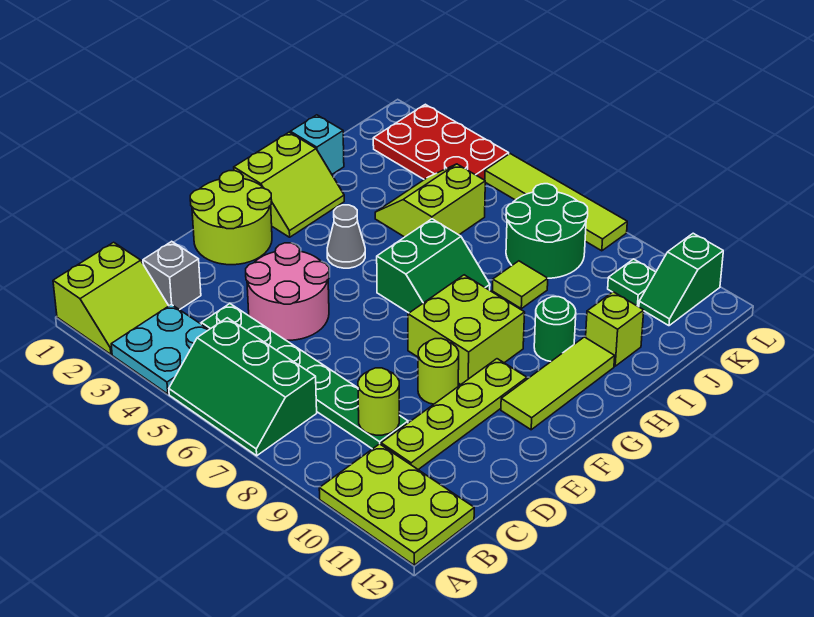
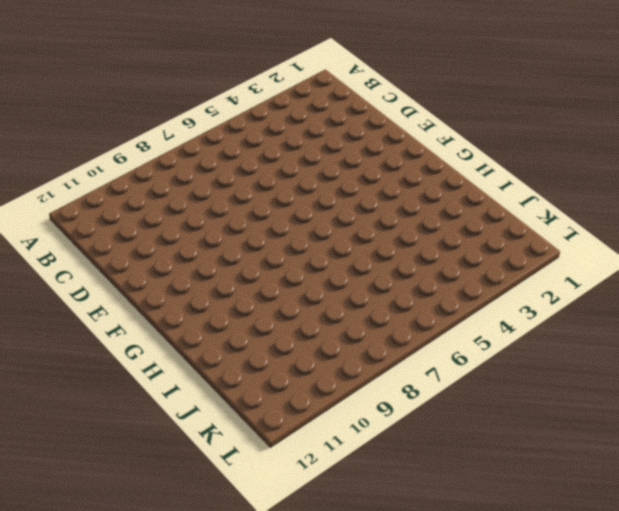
none -> lime slope A1:B2 level 1 top 1
none -> cyan plate A3:B4 level 1
none -> green slope A5:B7 level 1 top B

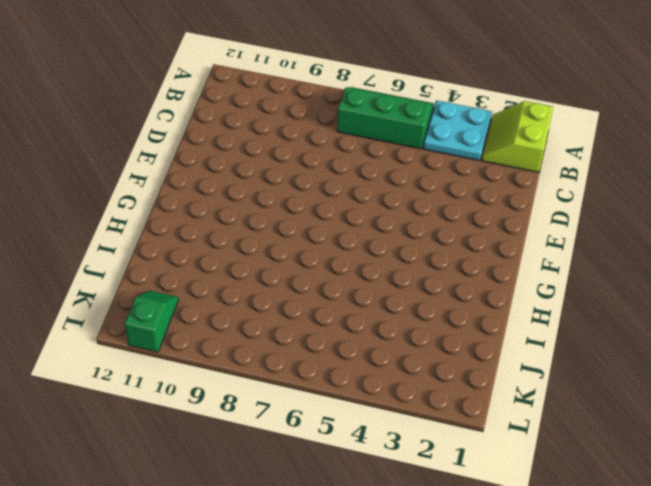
none -> lime plate A10:B12 level 1
none -> grey brick C2 level 1
none -> green plate C4:C9 level 1

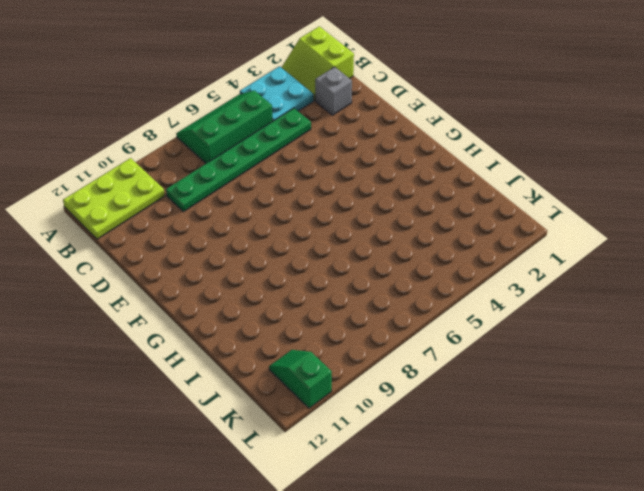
none -> lime plate C10:F10 level 1
none -> pink round brick D4:E5 level 1
none -> lime round brick E1:F2 level 1

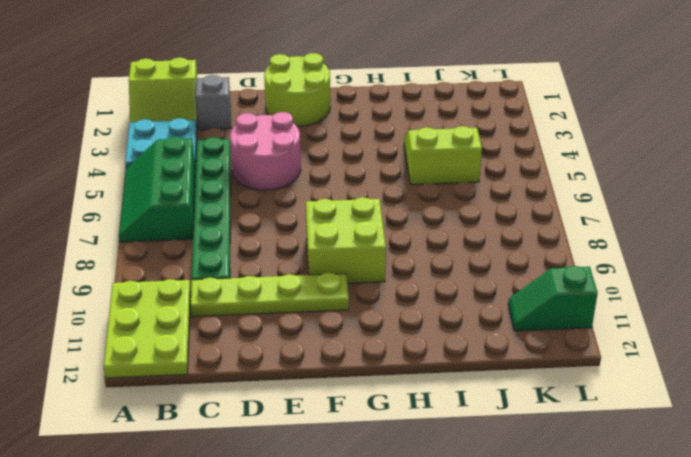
none -> lime round brick E9 level 1
none -> lime tile F11:H11 level 1
none -> lime slope G1:H2 level 1 top 1

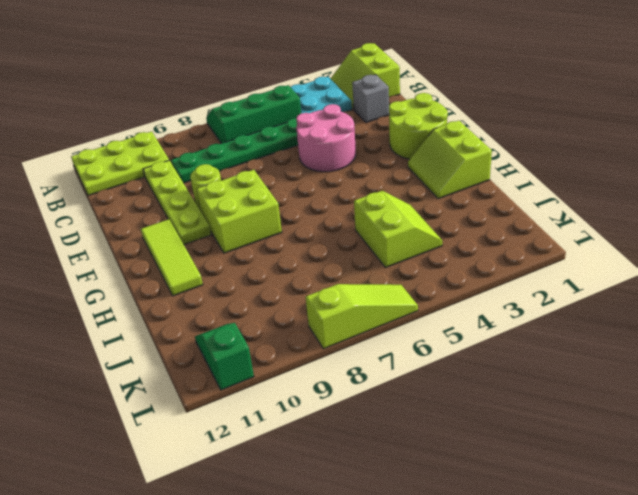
lime slope L6:L8 level 1 top 8 -> lime tile L5:L8 level 1
none -> grey cone G4 level 1
none -> green slope G6:H7 level 1 top 6
none -> green round brick H10 level 1

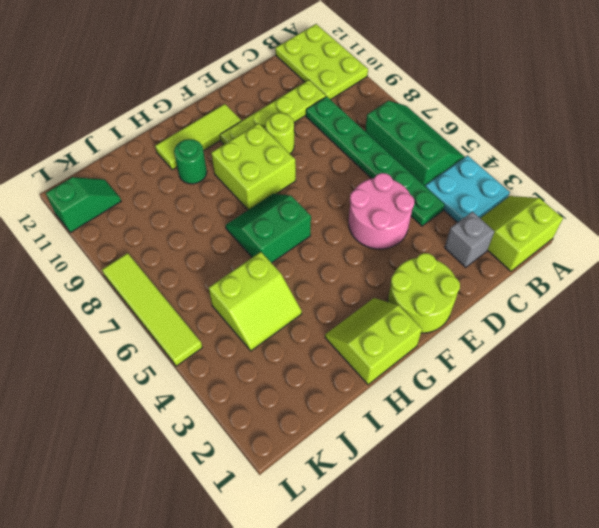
none -> grey cone G4 level 1
none -> cyan brick I1 level 1
none -> lime tile I8 level 1

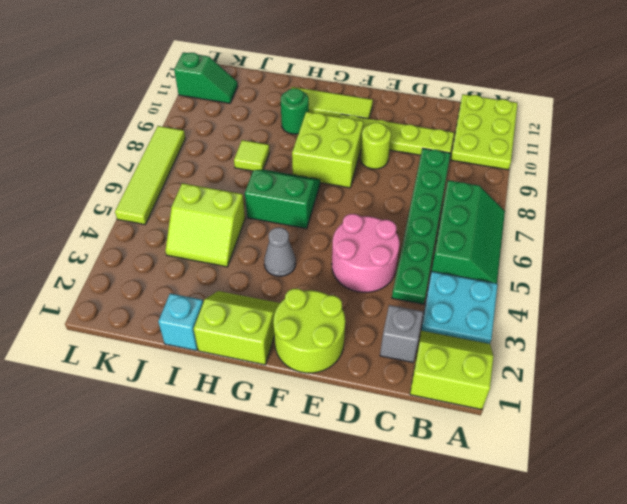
none -> lime brick I11 level 1
none -> green round brick J7:K8 level 1
none -> red plate K2:L4 level 1

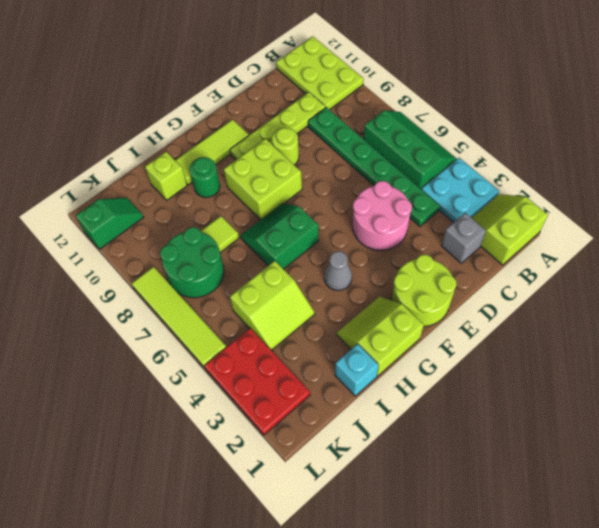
none -> green plate K10 level 1
none -> lime round brick C9 level 2

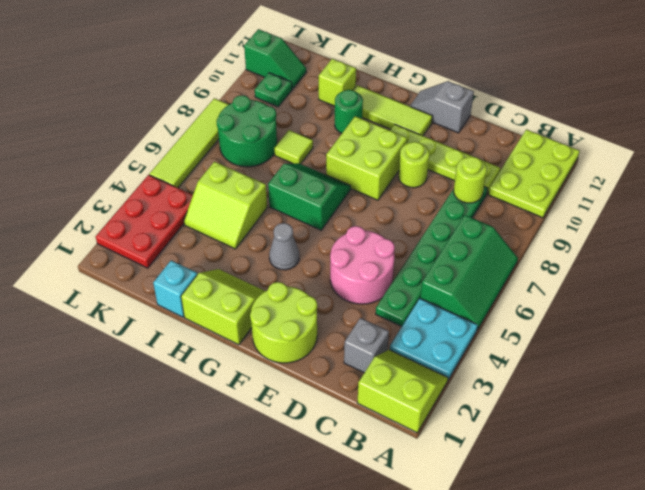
grey slope E12:F12 level 1 top E -> none

